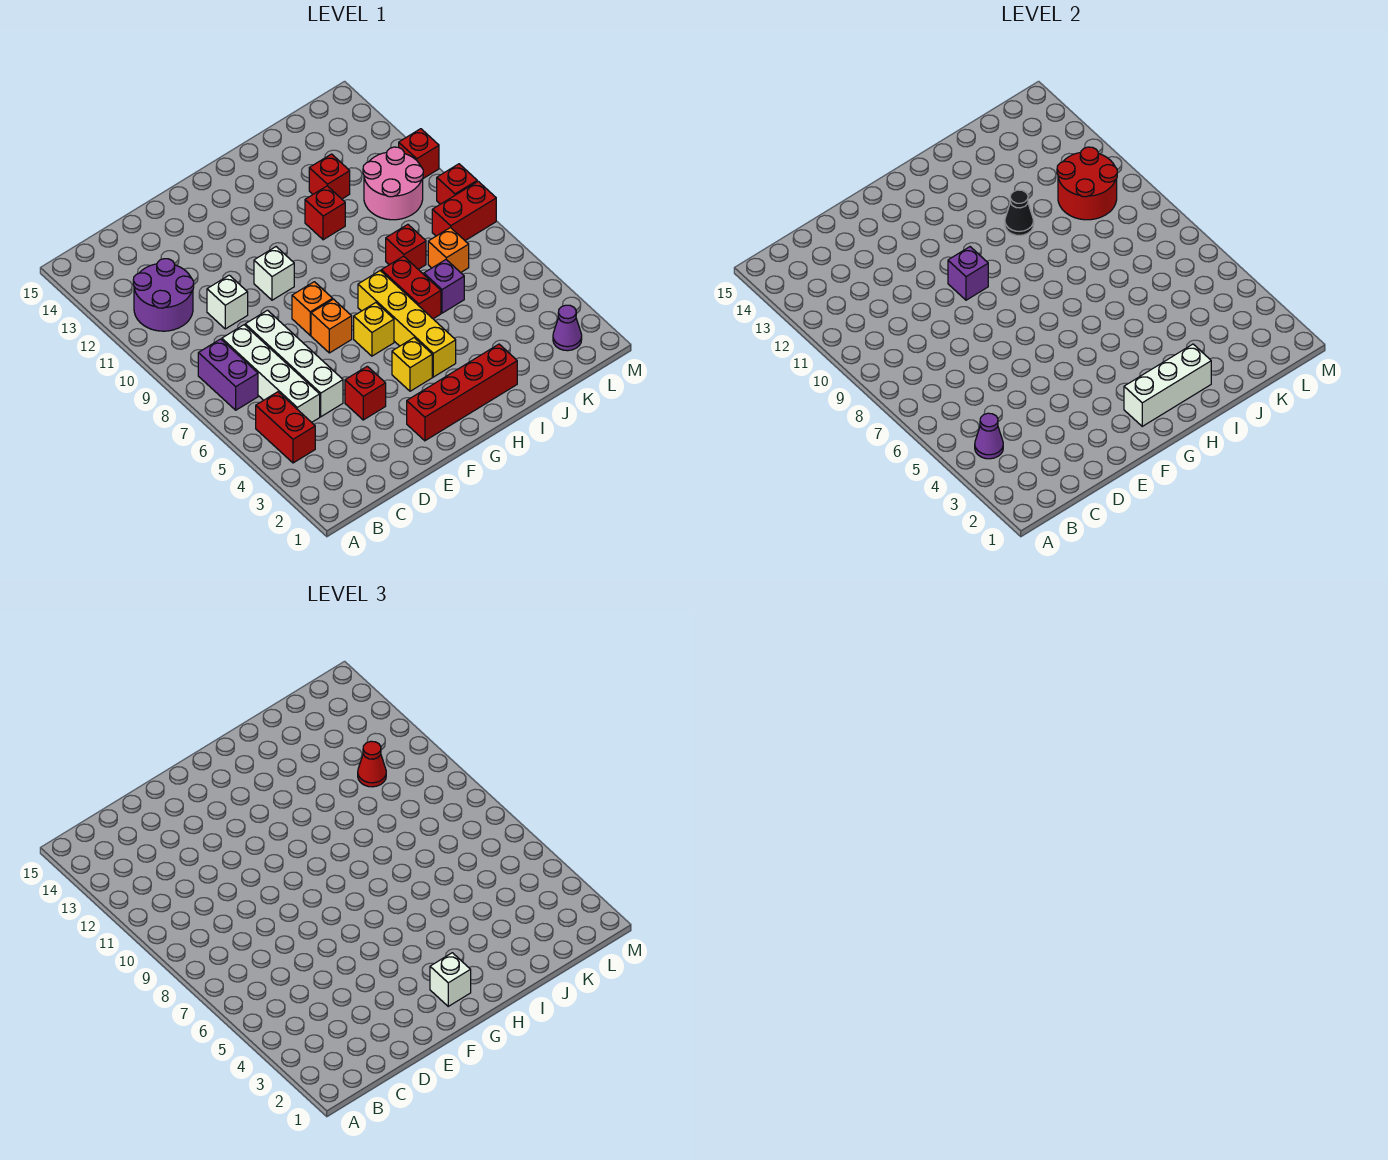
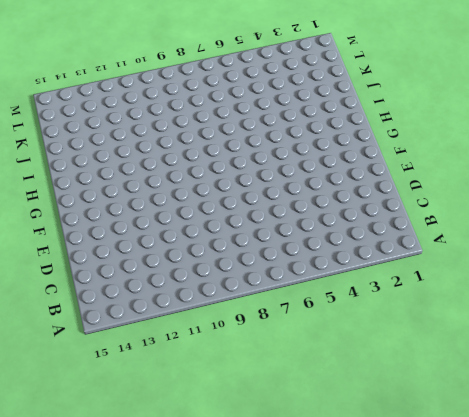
none -> red brick B4:B5 level 1
none -> purple brick B7:B8 level 1
none -> purple round brick B11:C12 level 1
none -> white brick C5:C8 level 1

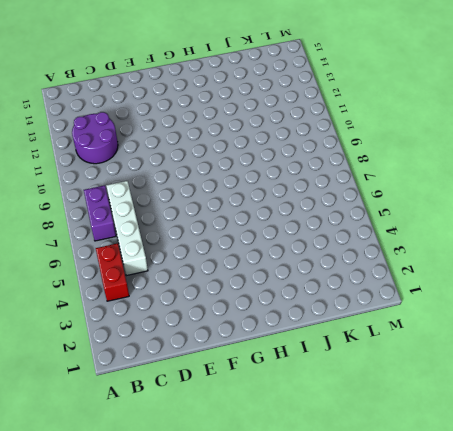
none -> white brick D5:D8 level 1
none -> white brick D10 level 1
none -> red brick E4 level 1
none -> red brick F2:I2 level 1

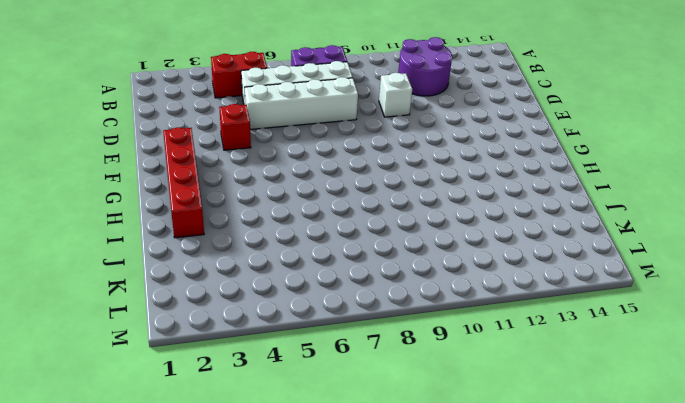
none -> orange brick F7 level 1
none -> orange brick F8 level 1
none -> white brick F10 level 1
none -> yellow brick G4 level 1

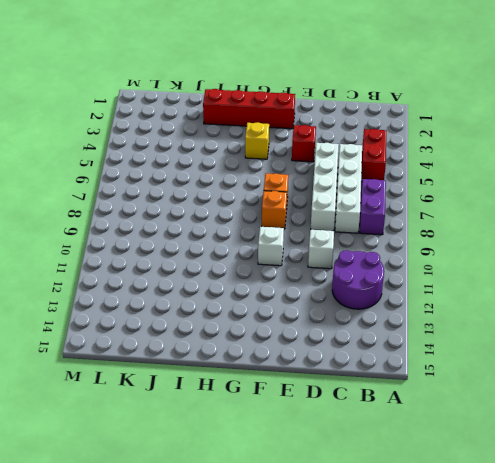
none -> yellow brick G6 level 1
none -> yellow brick H4:H7 level 1
none -> red brick I6:I7 level 1
none -> red brick I11 level 1

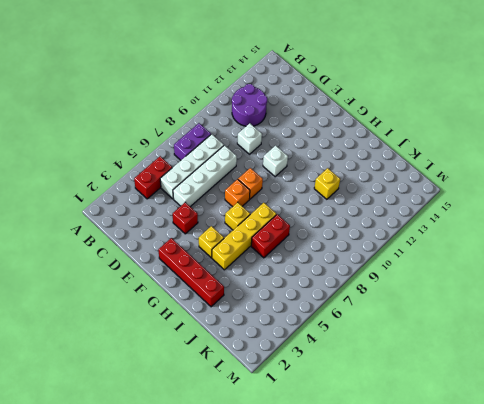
yellow brick I11 level 1 -> red brick I11 level 1
none -> purple brick J6 level 1
none -> red brick J8 level 1
none -> red brick J12 level 1
none -> orange brick K7 level 1

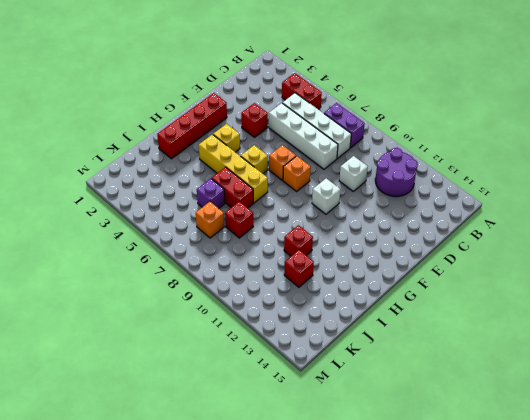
none -> pink round brick K10:L11 level 1
none -> purple cone L2 level 1
none -> red brick L8:M8 level 1
none -> red brick M9 level 1

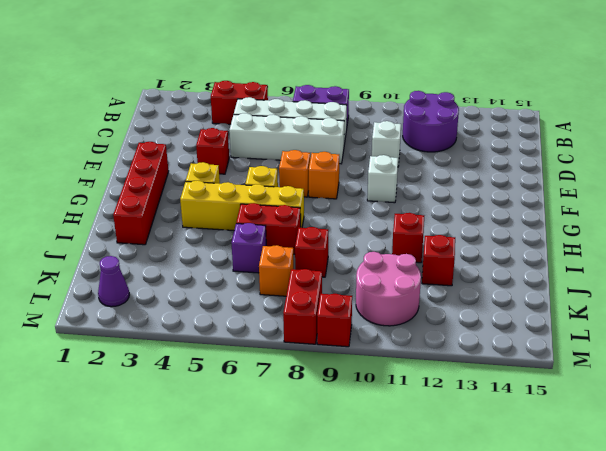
none -> red brick M11 level 1
none -> purple cone B4 level 2
none -> purple brick F10 level 2
none -> white brick G2:I2 level 2

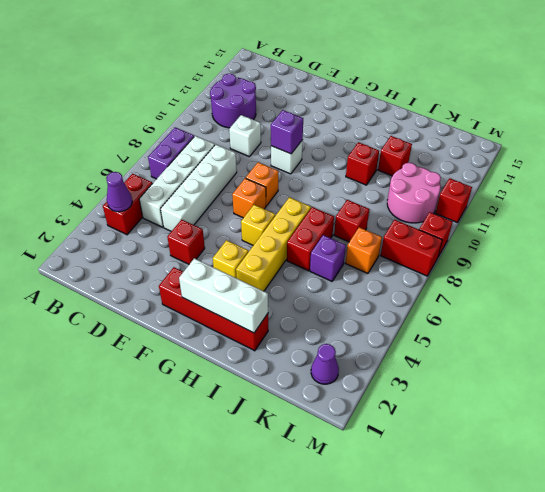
none -> black cone I11 level 2
none -> red round brick K10:L11 level 2
none -> white brick G2 level 3
none -> red cone K11 level 3

